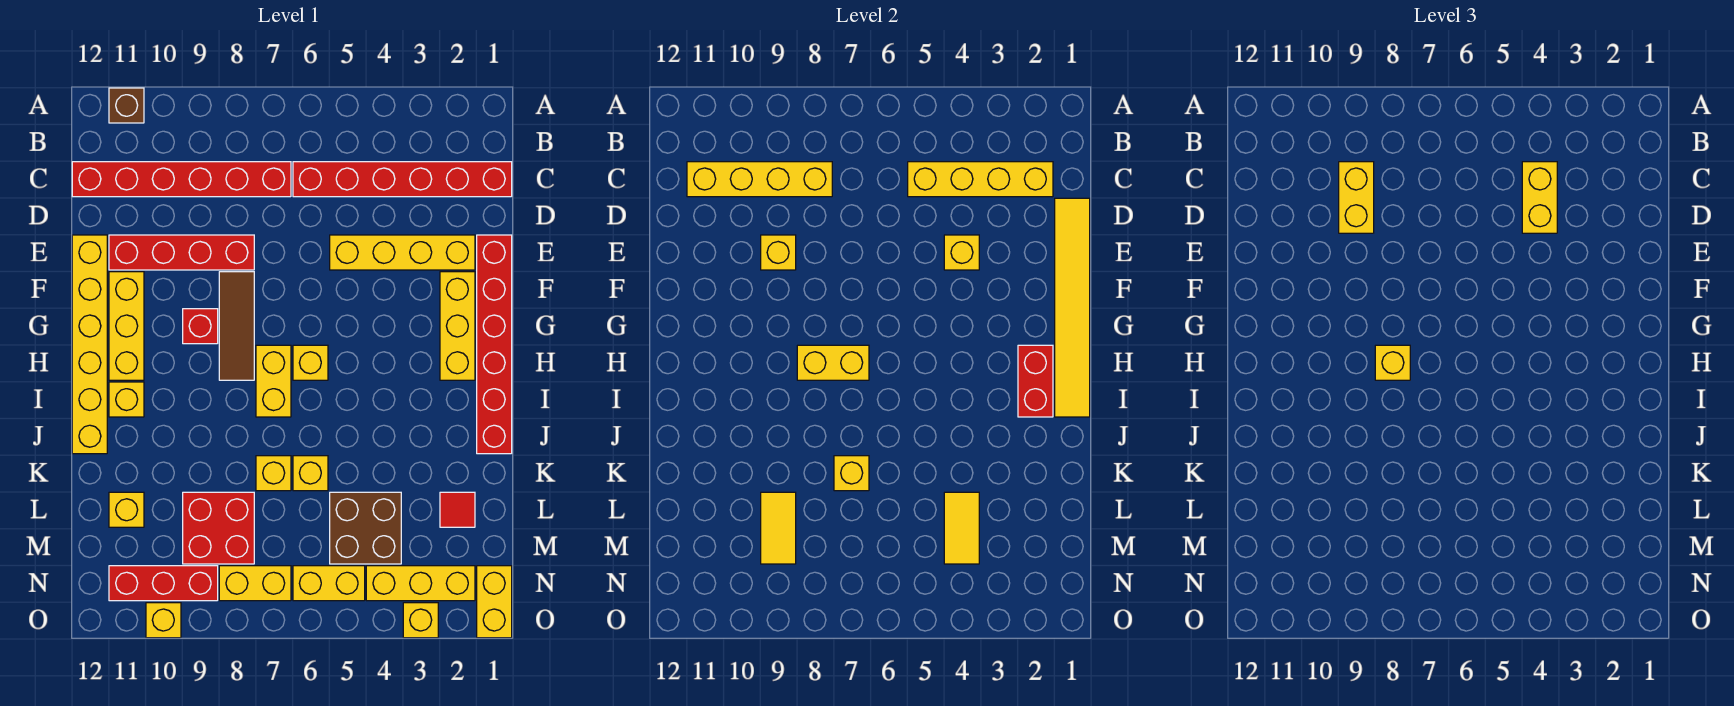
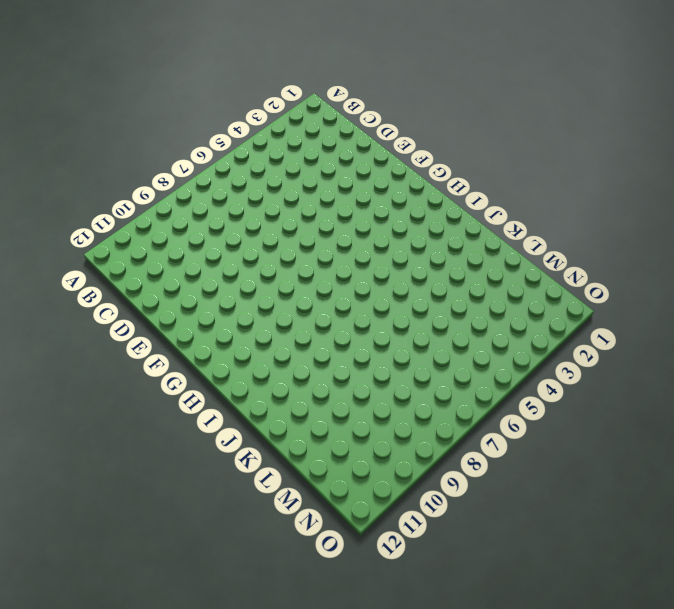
none -> brown brick A11 level 1
none -> red brick C1:C6 level 1
none -> red brick C7:C12 level 1
none -> red brick E1:J1 level 1

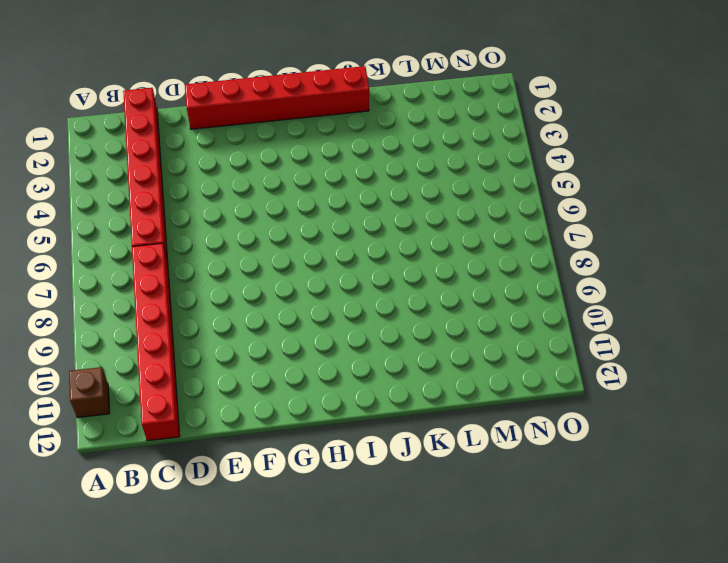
none -> yellow brick E2:E5 level 1
none -> red brick E8:E11 level 1
none -> yellow brick E12:J12 level 1
none -> yellow brick F2:H2 level 1

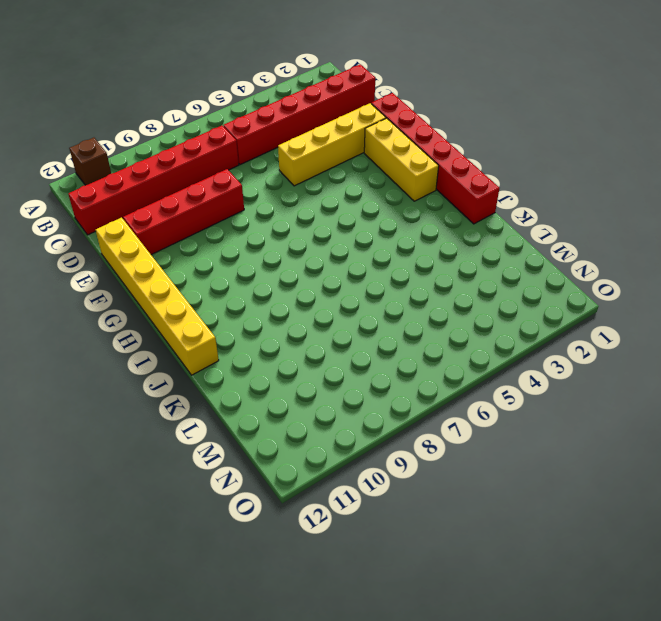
none -> brown tile F8:H8 level 1
none -> yellow brick F11:H11 level 1
none -> red brick G9 level 1
none -> yellow brick H6 level 1

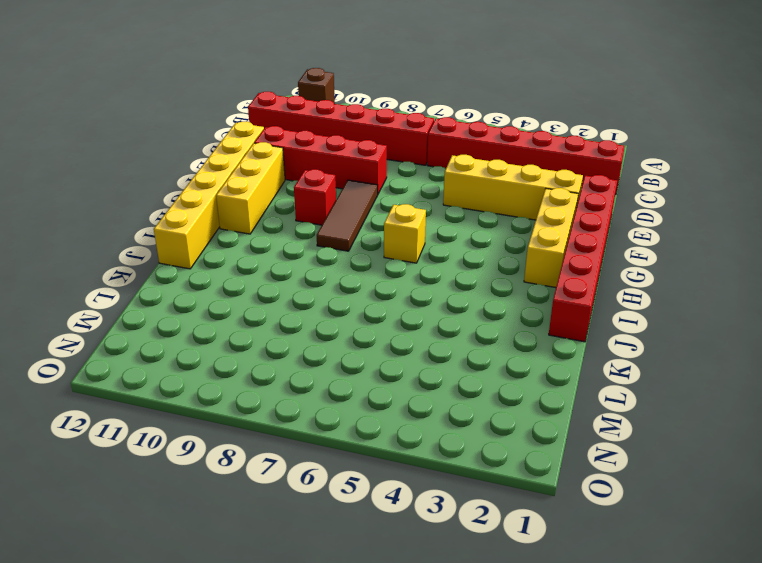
none -> yellow brick H7:I7 level 1
none -> yellow brick I11 level 1
none -> yellow brick K6 level 1
none -> yellow brick K7 level 1

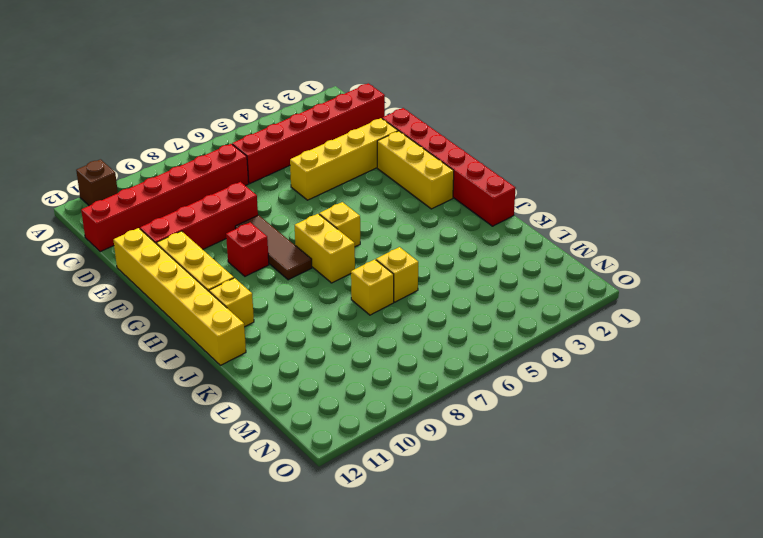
none -> red tile L2 level 1
none -> brown brick L4:M5 level 1
none -> red brick L8:M9 level 1
none -> yellow brick L11 level 1

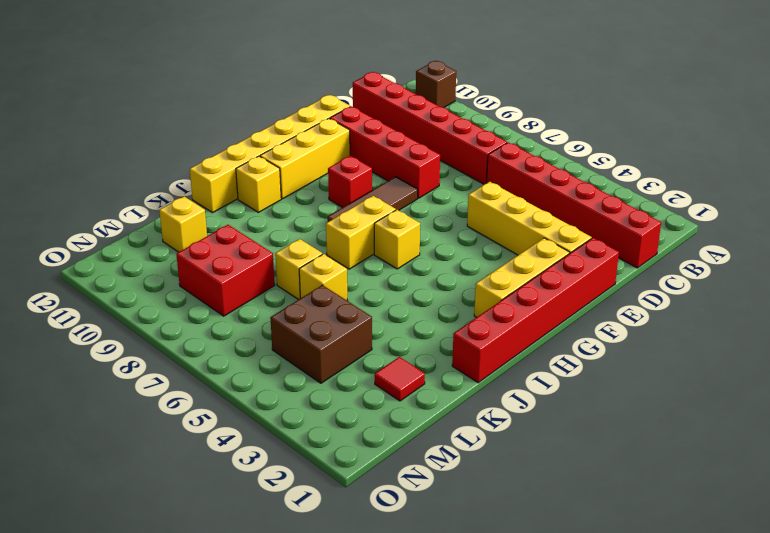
none -> yellow brick N1:O1 level 1
none -> yellow brick N2:N4 level 1
none -> yellow brick N5:N6 level 1
none -> yellow brick N7:N8 level 1

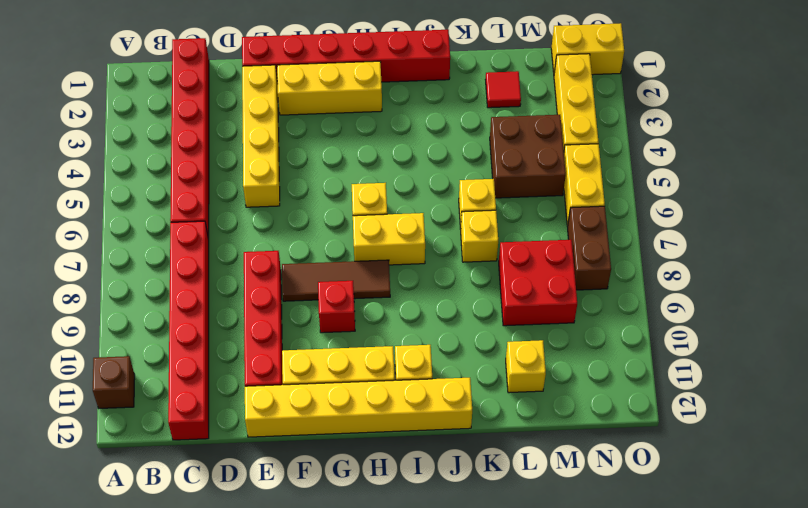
brown brick N7:N8 level 1 -> yellow brick N7:N8 level 1
none -> red brick N9:N11 level 1
none -> yellow brick O3 level 1
none -> yellow brick O10 level 1
none -> yellow brick C2:C5 level 2

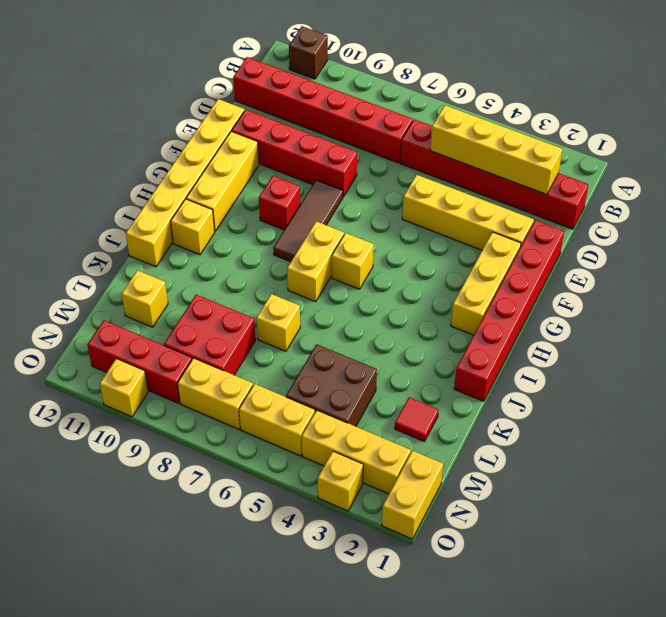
none -> yellow brick K6 level 1
none -> yellow brick C8:C11 level 2
none -> yellow tile D1:I1 level 2
none -> yellow brick E4 level 2

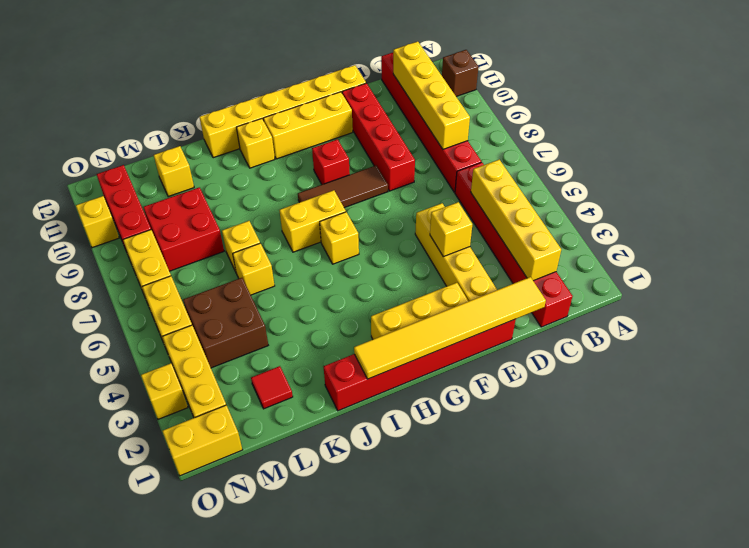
none -> yellow brick E9 level 2
none -> red brick H2:I2 level 2
none -> yellow brick H7:H8 level 2
none -> yellow brick K7 level 2

